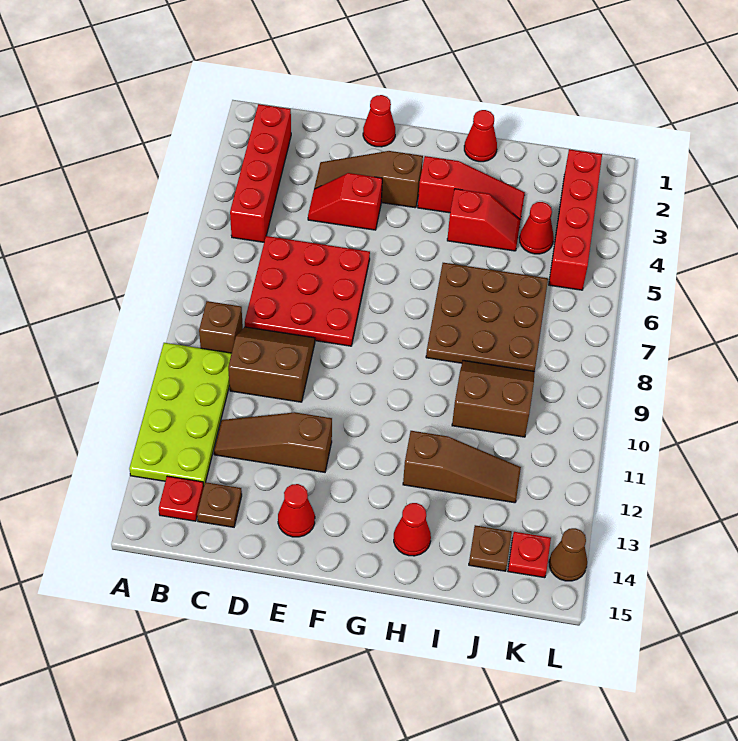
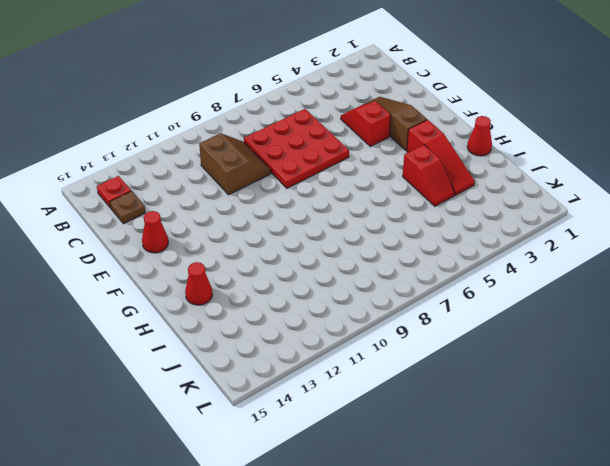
none -> lime plate A10:B13 level 1
none -> red brick B2:B5 level 1
none -> brown brick B9 level 1

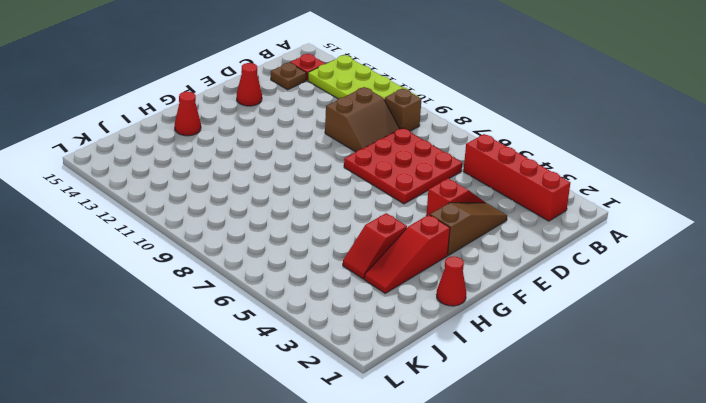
none -> brown slope C12:E12 level 1 top E
none -> red cone E1 level 1
none -> brown plate H6:J8 level 1

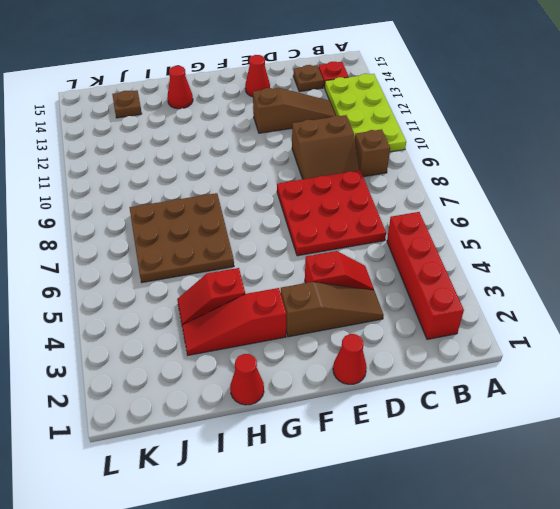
none -> brown slope H12:J12 level 1 top H
none -> brown slope I9:J10 level 1 top 10
none -> red cone J4 level 1

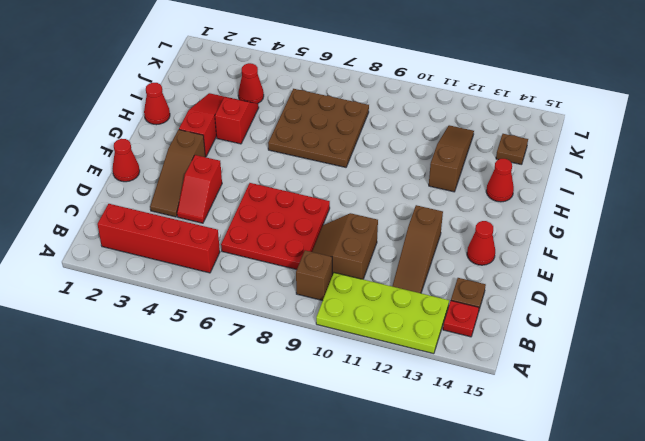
none -> brown slope I9:J10 level 1 top 10
none -> red brick K2:K5 level 1
none -> red plate K14 level 1

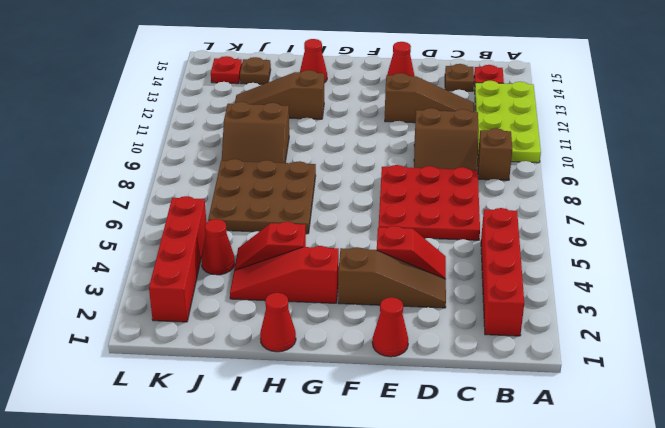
none -> brown cone L14 level 1

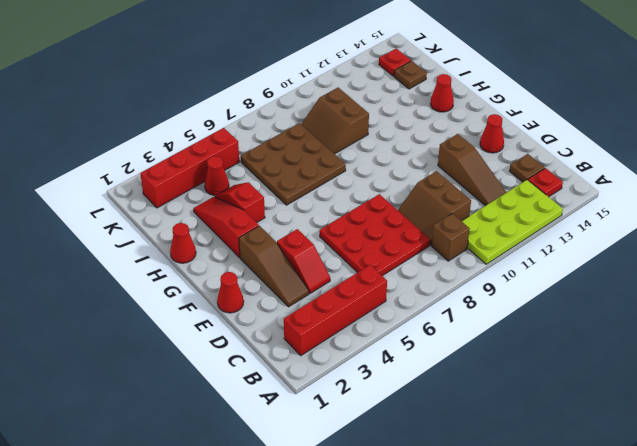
none -> brown slope H12:J12 level 1 top H
none -> brown cone L14 level 1

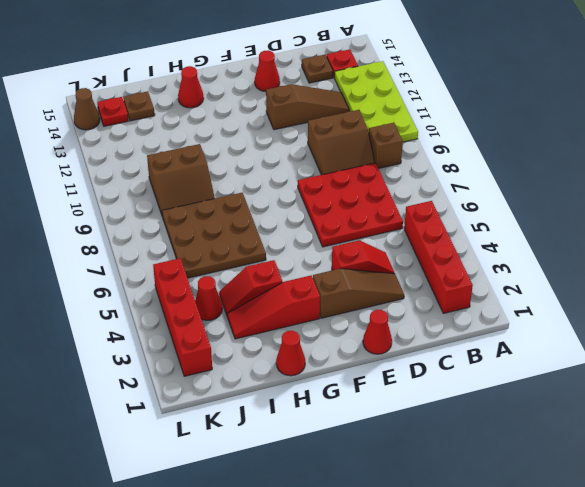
none -> brown slope H12:J12 level 1 top H

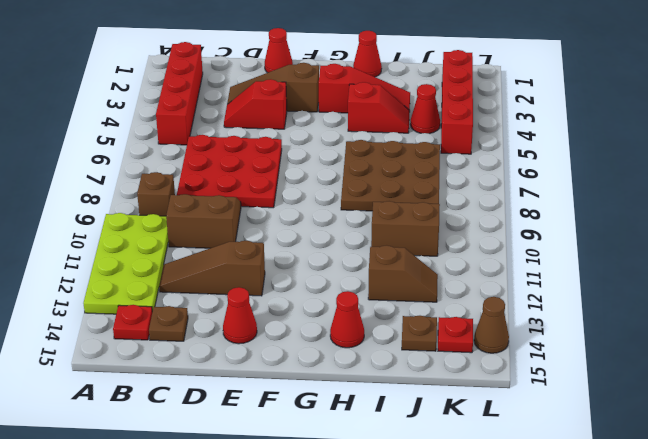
brown slope I12:J12 level 1 top I -> brown slope H12:J12 level 1 top H

